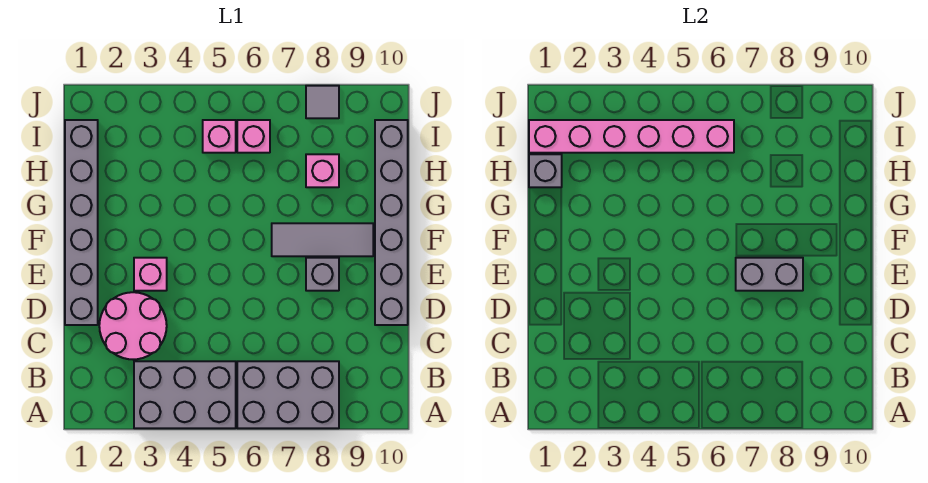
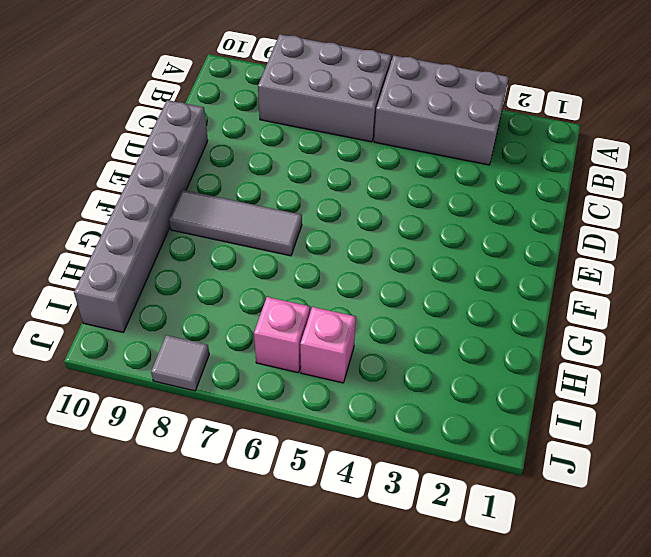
none -> pink round brick C2:D3 level 1
none -> grey brick D1:I1 level 1
none -> pink brick E3 level 1

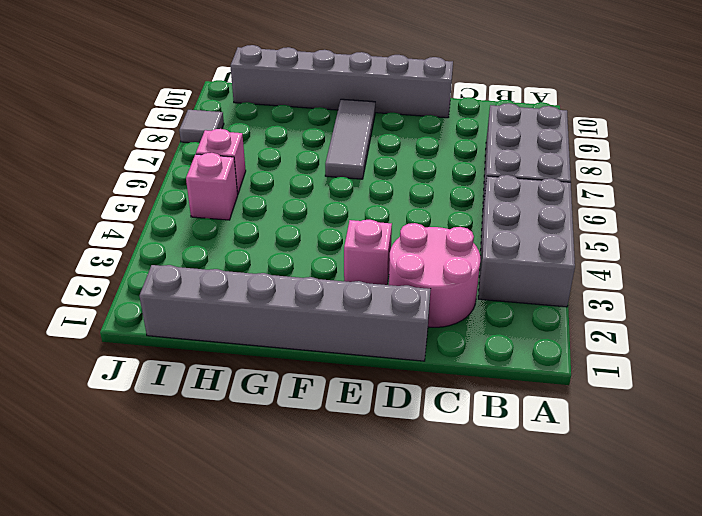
none -> grey brick E8 level 1
none -> pink brick H8 level 1
none -> grey brick E7:E8 level 2

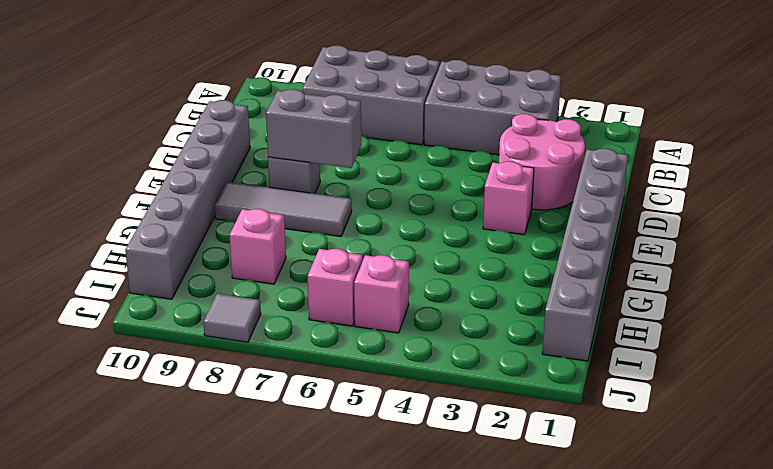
none -> grey brick H1 level 2
none -> pink brick I1:I6 level 2

